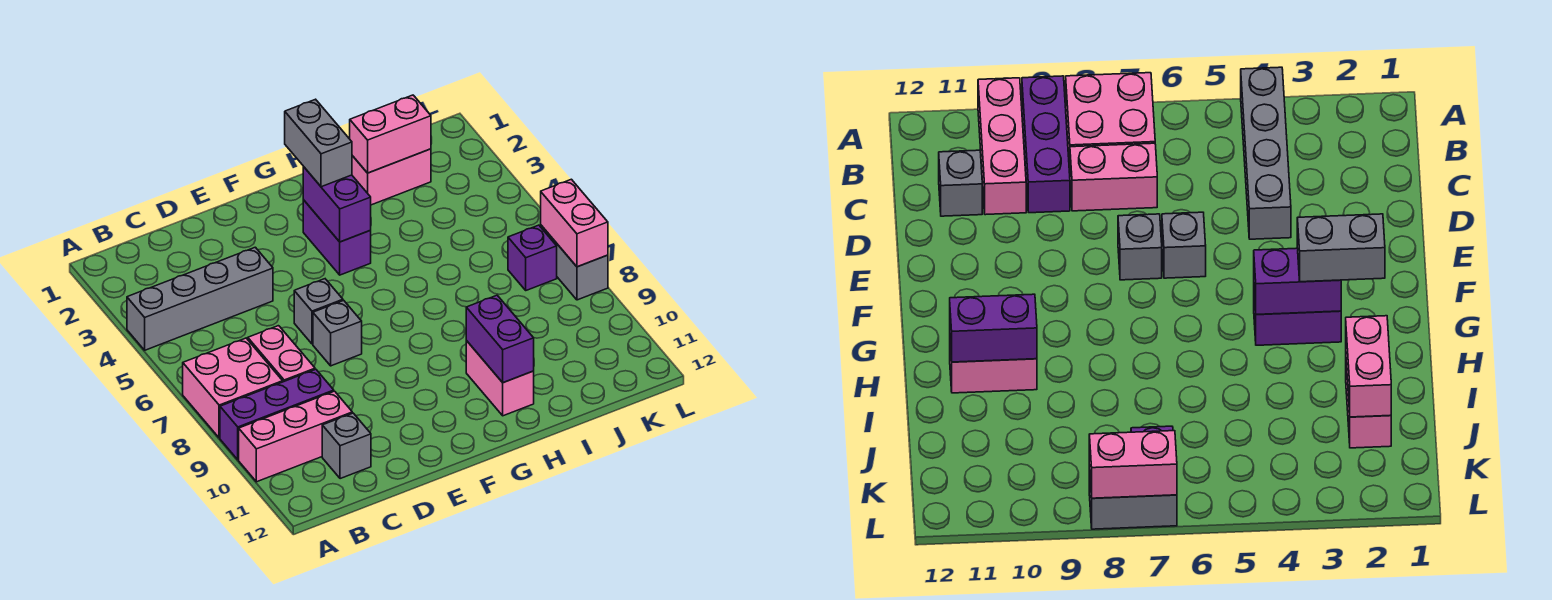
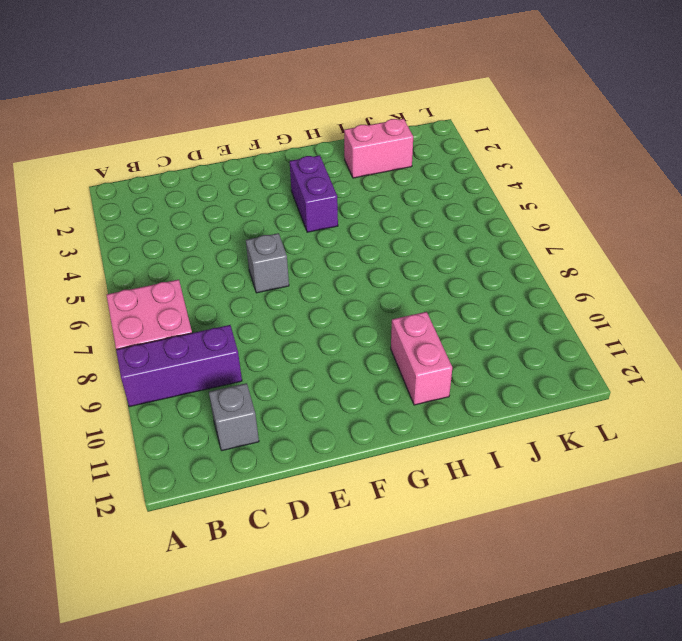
none -> grey brick A4:D4 level 1
none -> pink brick A10:C10 level 1
none -> pink brick C7:C8 level 1

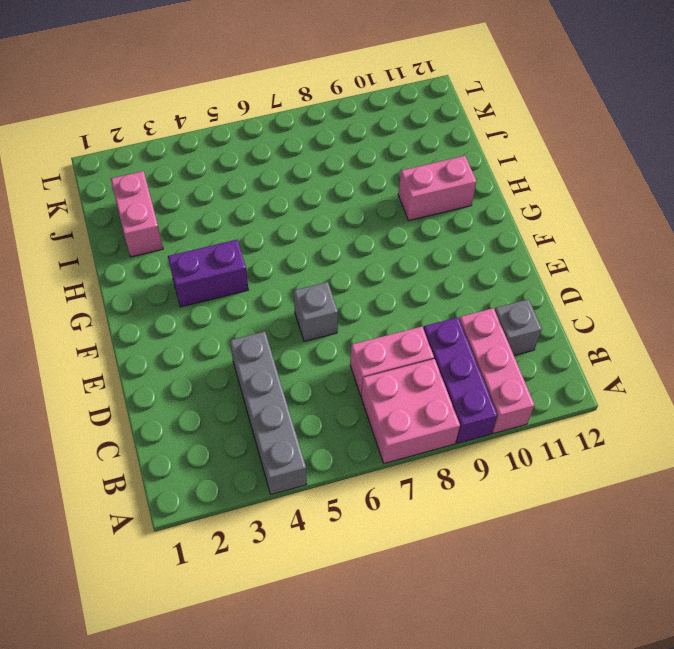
none -> grey brick E7 level 1
none -> purple brick K7 level 1
none -> grey brick L7:L8 level 1

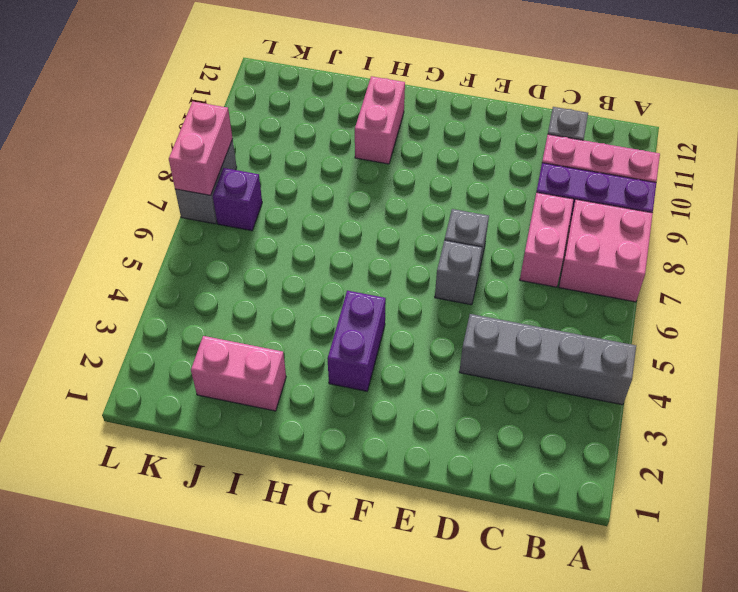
none -> purple brick G3:G4 level 2
none -> purple brick H10:H11 level 2
none -> pink brick I2:J2 level 2

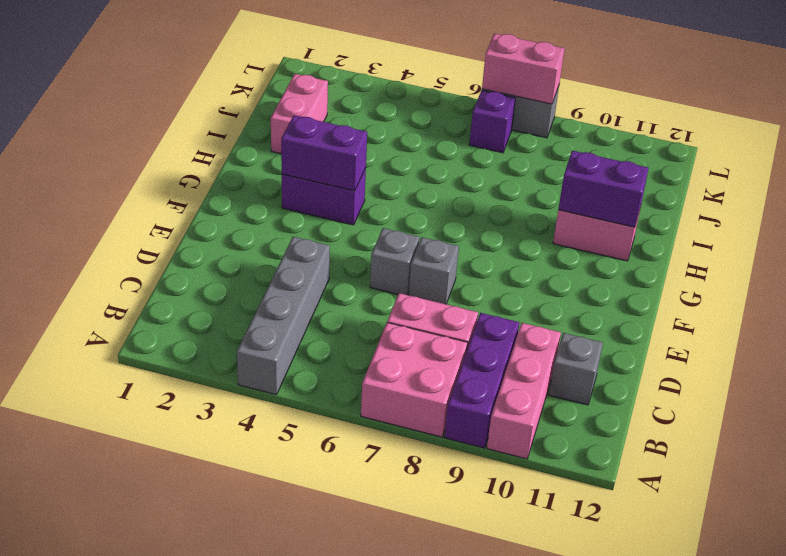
none -> pink brick I2:J2 level 2
none -> grey brick G2:G3 level 3

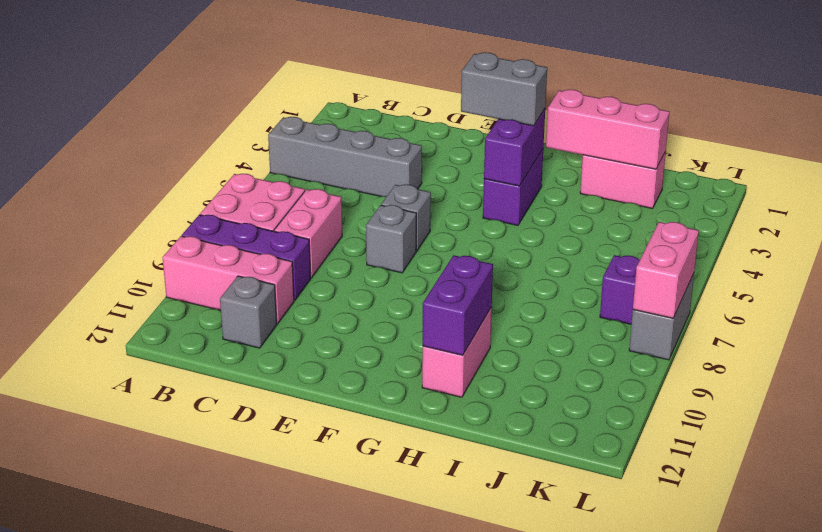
grey brick F3:G3 level 3 -> grey brick G2:G3 level 3
pink brick H2:J2 level 2 -> pink brick I2:J2 level 2

